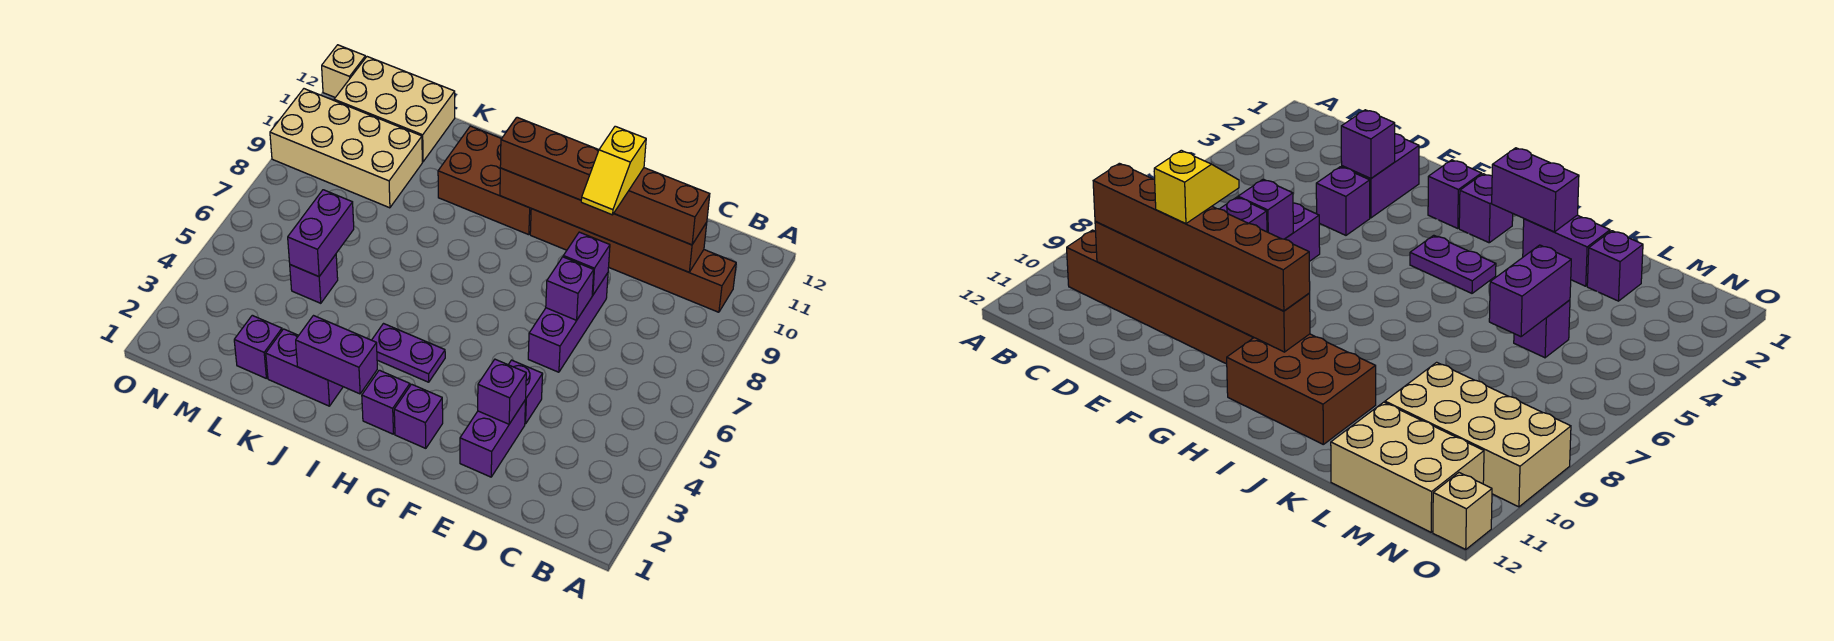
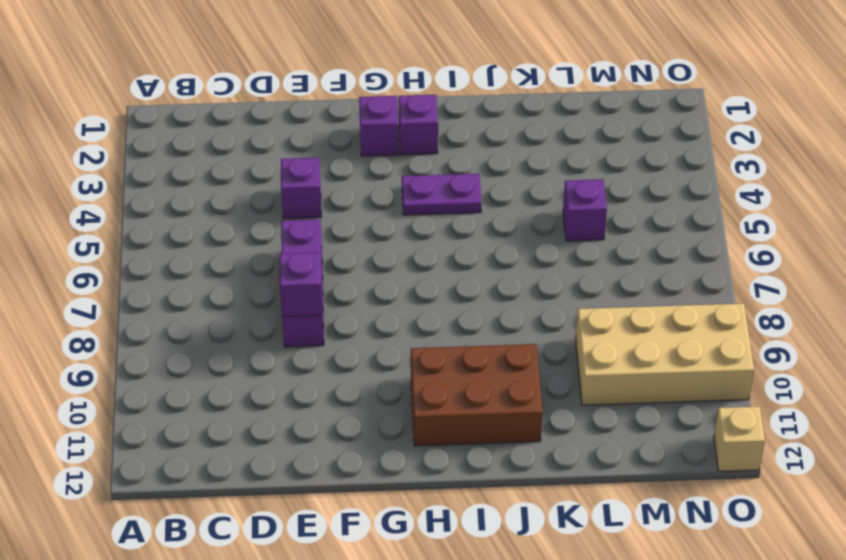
none -> brown brick B10:G10 level 1
none -> purple brick E2:E3 level 1
none -> purple brick J2:K2 level 1

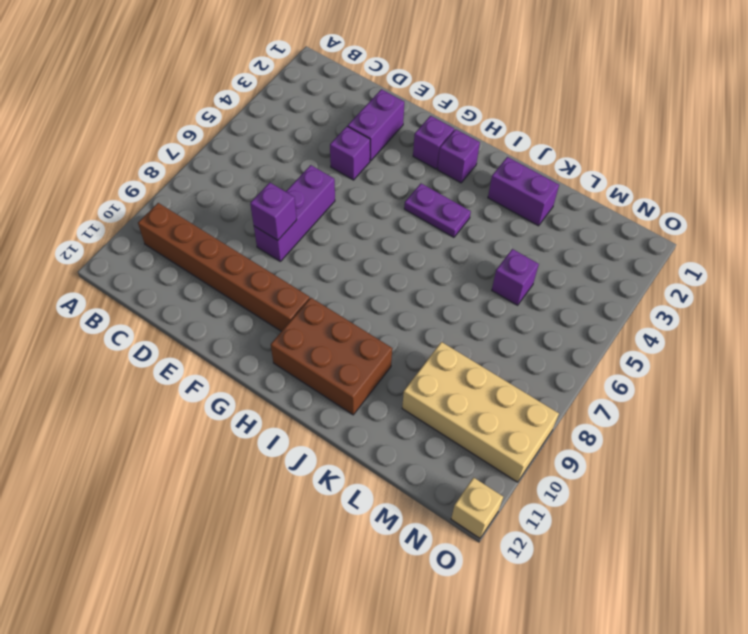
none -> purple brick L2 level 1
none -> tan brick L11:N12 level 1
none -> brown brick C10:H10 level 2

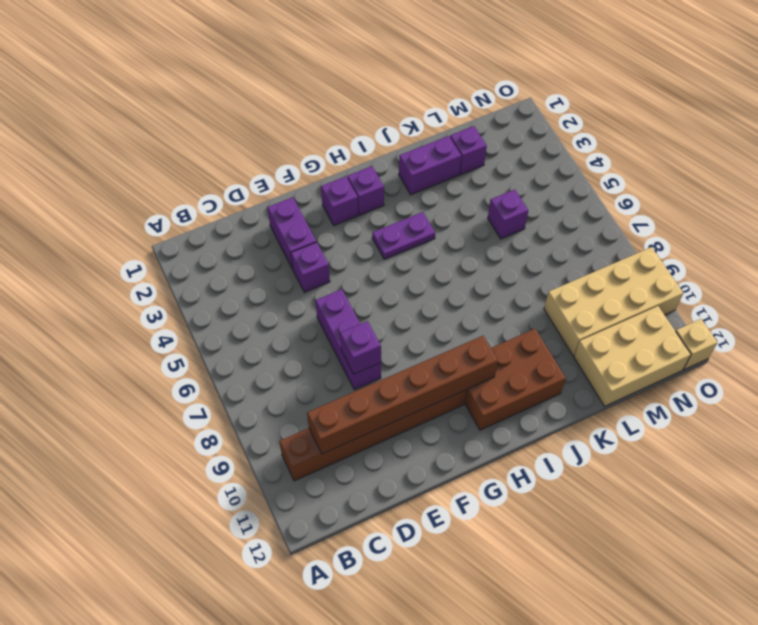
none -> purple brick E3 level 2
none -> purple brick E7 level 2
none -> purple brick I2:J2 level 2

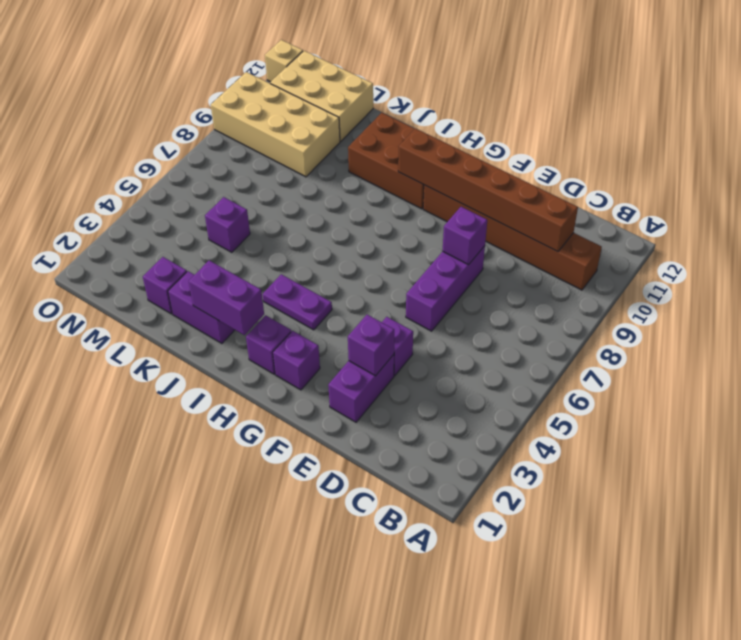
none -> purple brick E7 level 2
none -> purple brick L5:L6 level 2
none -> brown brick C10:H10 level 3

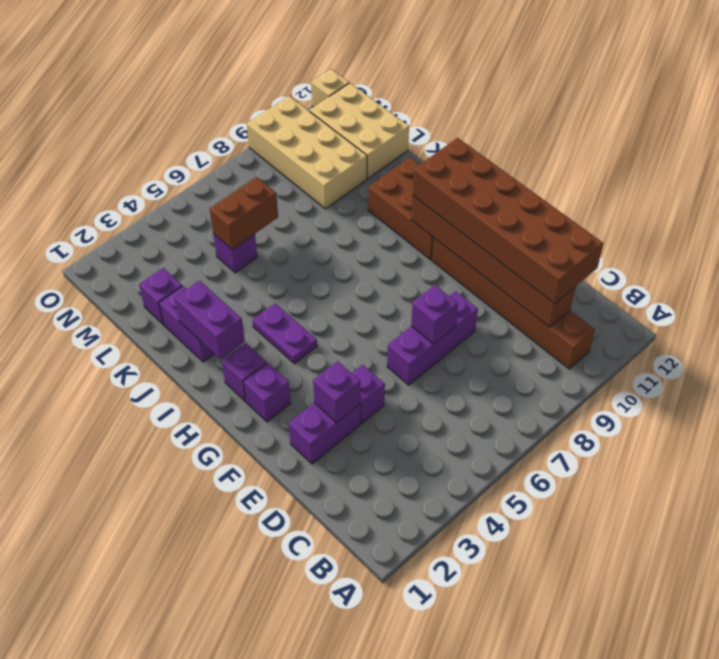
brown brick C10:H11 level 3 -> brown brick C10:H10 level 3
brown brick L5:L6 level 2 -> purple brick L5:L6 level 2
none -> purple brick E8 level 2
none -> yellow slope E9:E10 level 4 top 10

